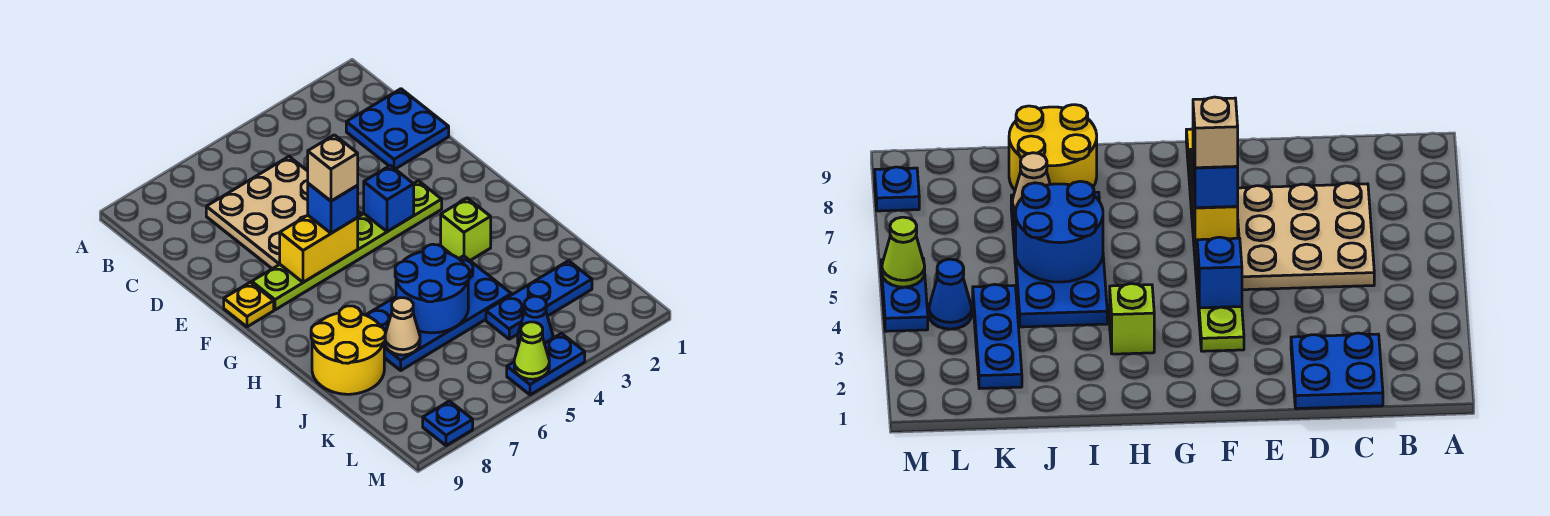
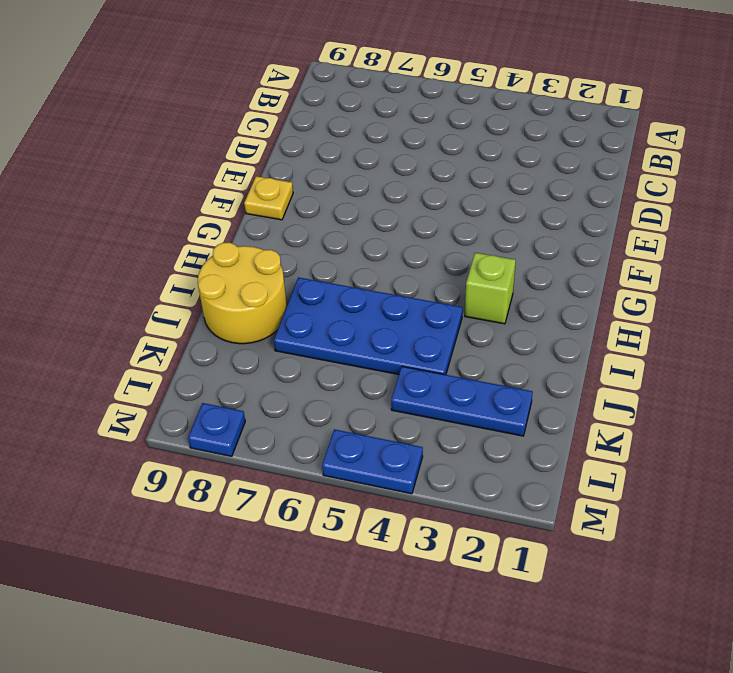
none -> blue plate C1:D2 level 1
none -> tan plate C5:E7 level 1
none -> lime plate F3:F8 level 1

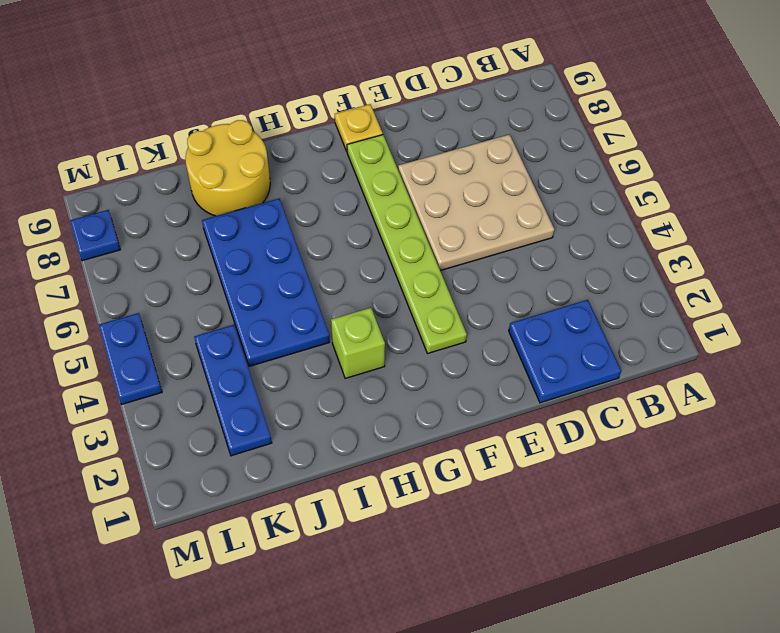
none -> blue cone L4 level 1
none -> blue brick F4 level 2
none -> yellow brick F6:F7 level 2

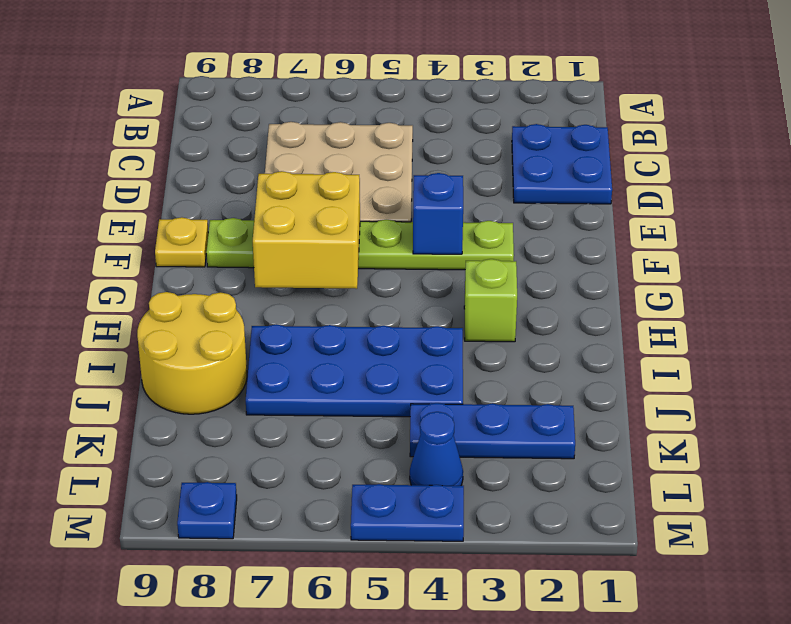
yellow brick F6:G7 level 2 -> yellow brick F6:F7 level 2
none -> blue round brick I5:J6 level 2
none -> tan cone J7 level 2
none -> lime cone M5 level 2

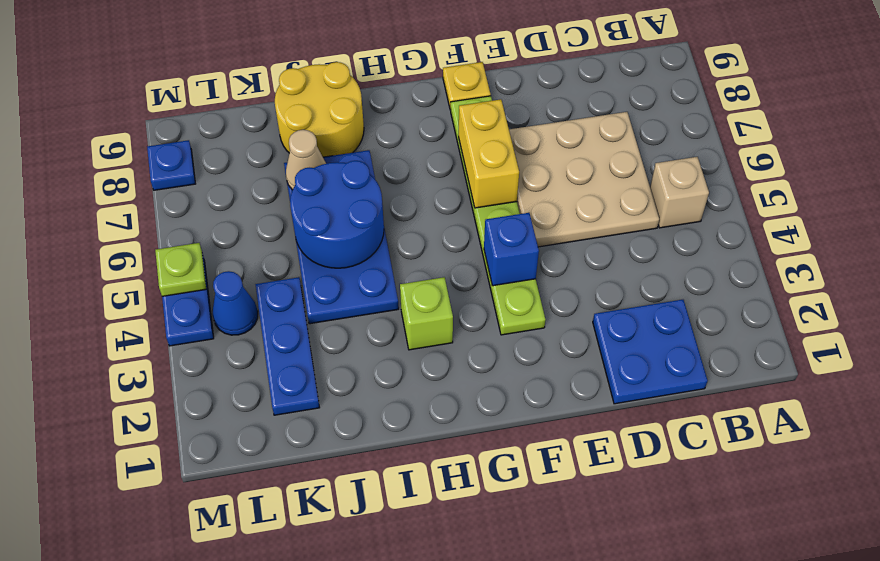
tan brick B5 level 1 -> tan brick F6 level 4
lime plate M5 level 2 -> lime cone M5 level 2
none -> blue brick F6 level 3

